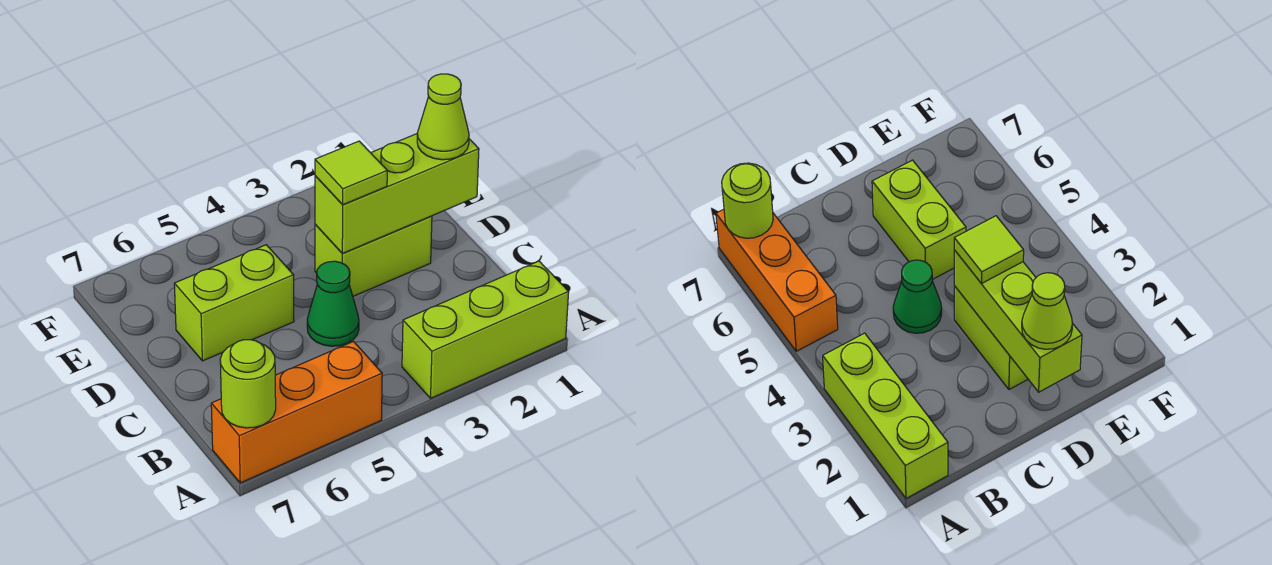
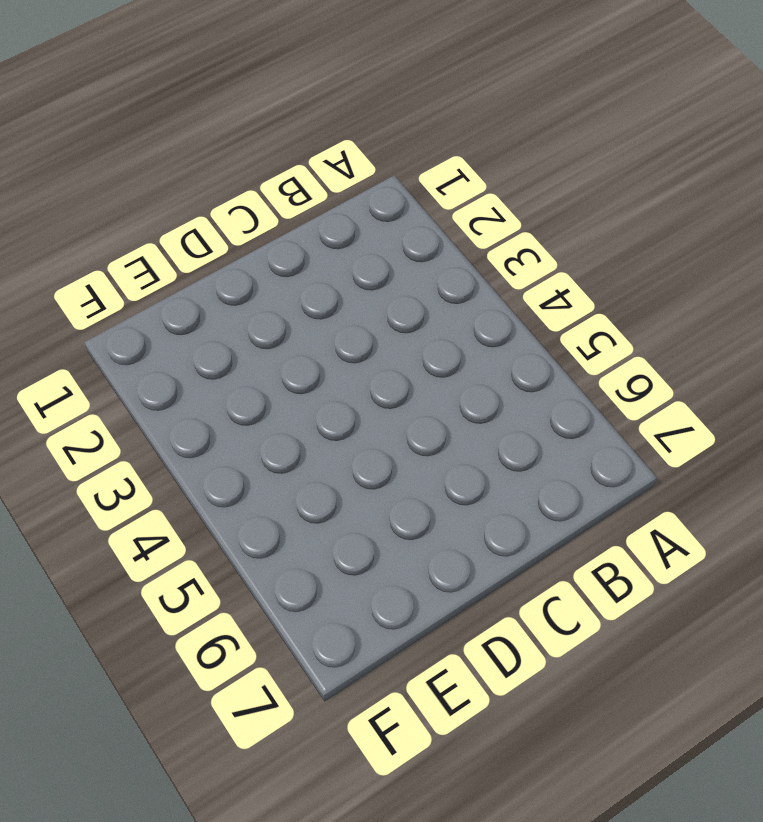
none -> lime brick A1:A3 level 1
none -> orange brick A5:A7 level 1

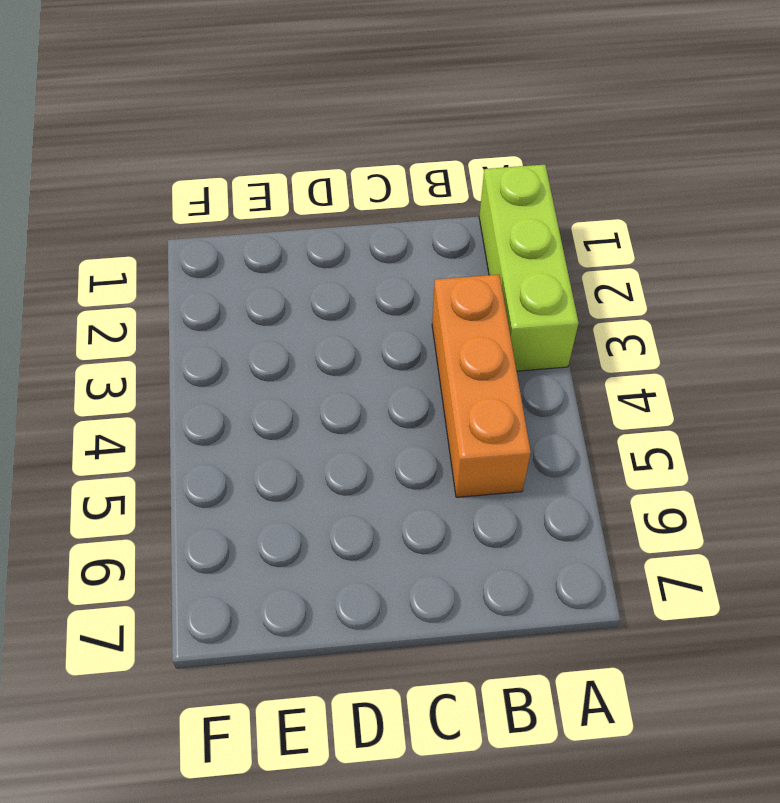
orange brick B3:B5 level 1 -> orange brick A5:A7 level 1
none -> green cone C4 level 1
none -> lime brick D2:D3 level 1

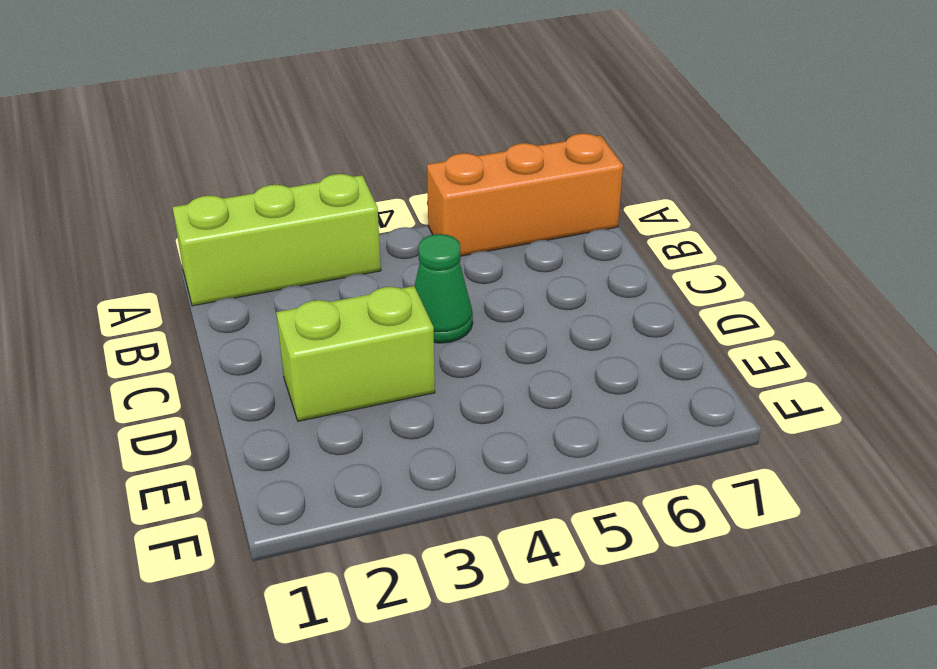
none -> lime brick D5:D6 level 1
none -> lime round brick A7 level 2

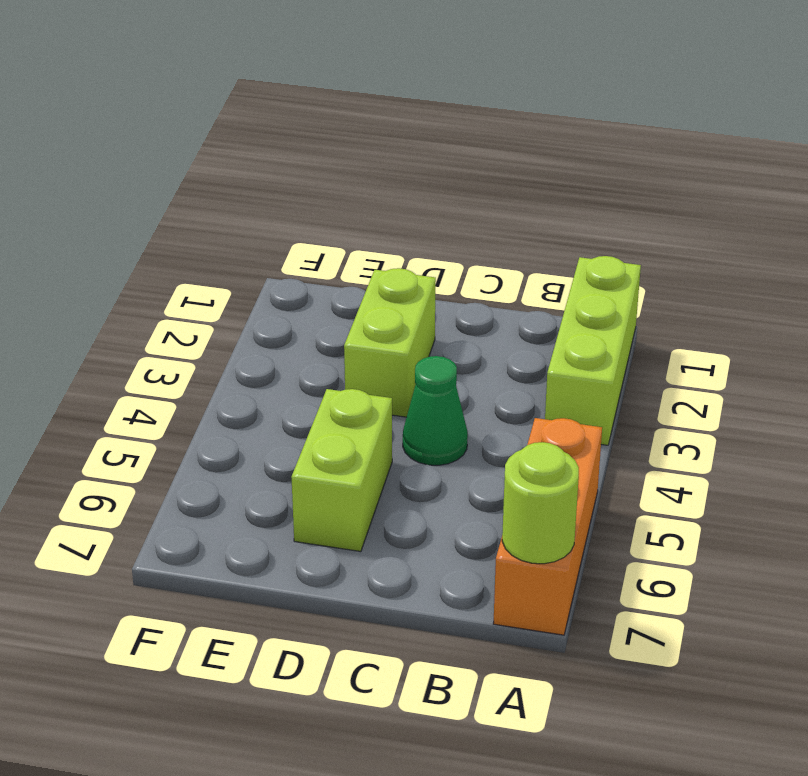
none -> lime brick D1:D3 level 2
none -> lime cone D1 level 3

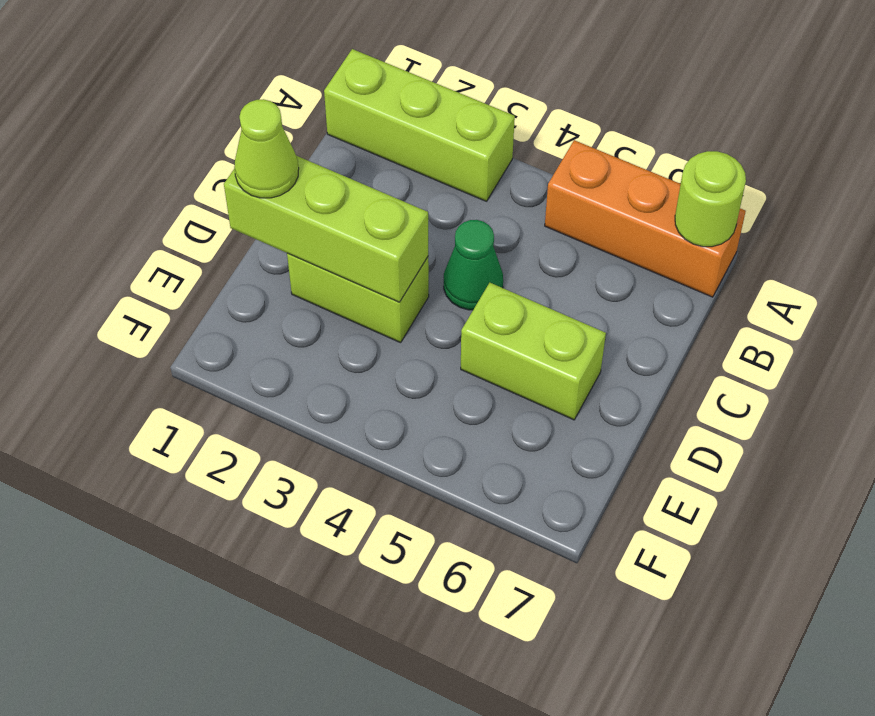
none -> lime tile D3 level 3

